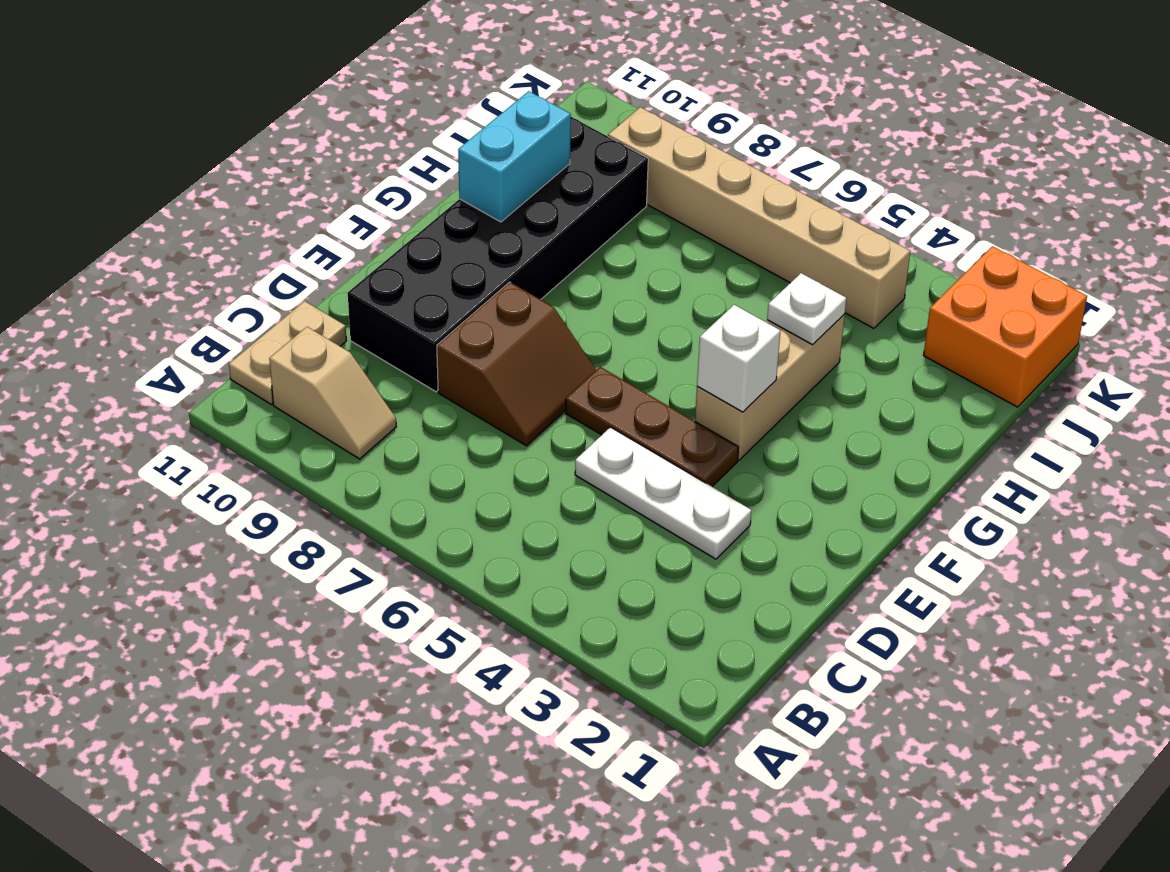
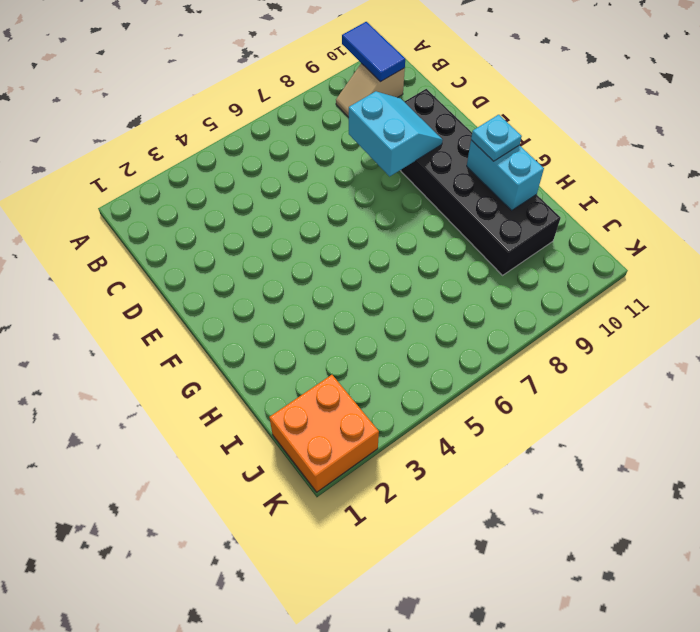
blue tile A10:B10 level 2 -> none
cyan slope D8:E9 level 2 top 8 -> none
cyan plate G10 level 3 -> none
none -> tan plate B11:C11 level 1
none -> white plate D3:D5 level 1
none -> brown slope D7:E8 level 1 top 8

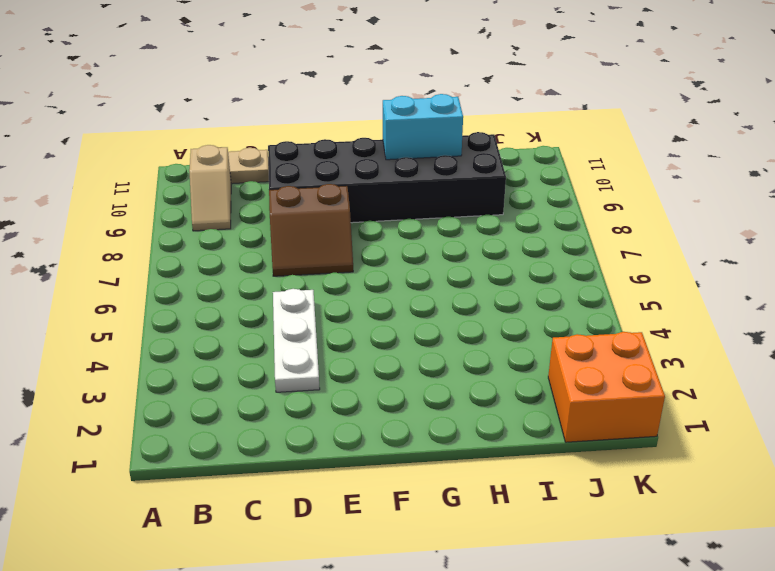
none -> brown plate E4:E6 level 1
none -> tan brick F4:H4 level 1
none -> tan brick J4:J9 level 1

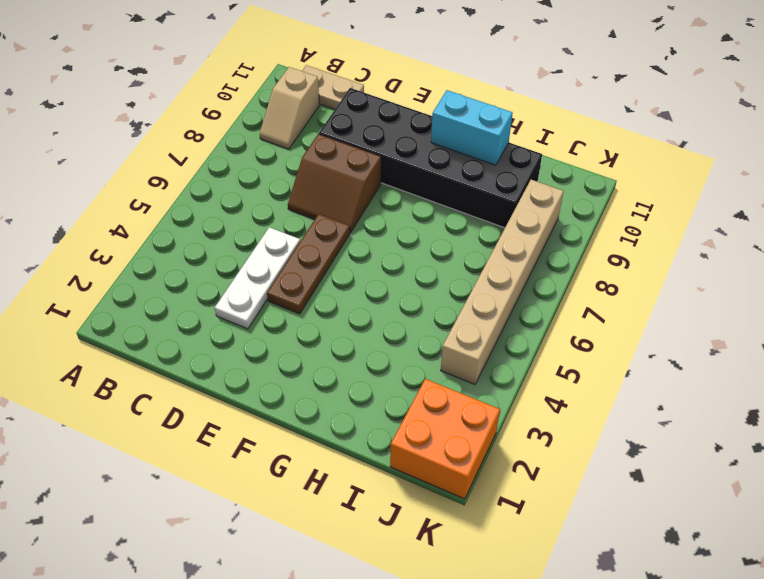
none -> tan brick F4:H4 level 1
none -> white brick F4 level 2
none -> white plate H4 level 2

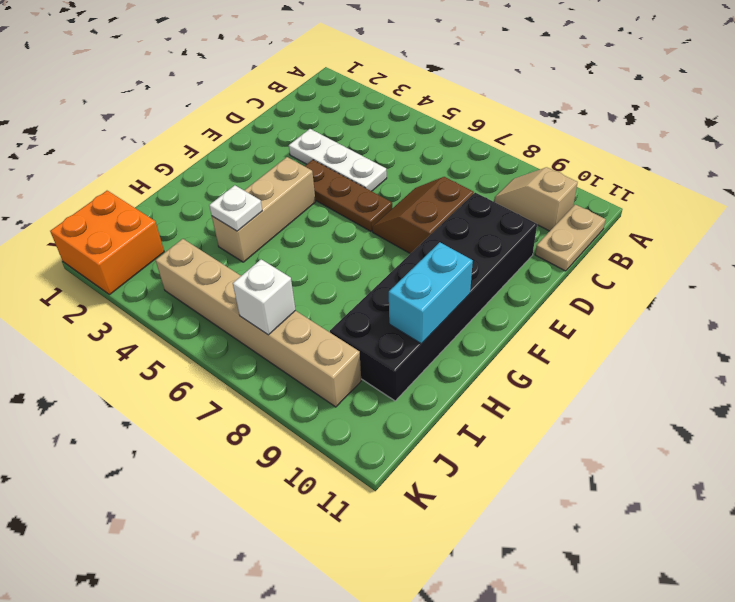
white brick J7 level 2 -> white brick F4 level 2

